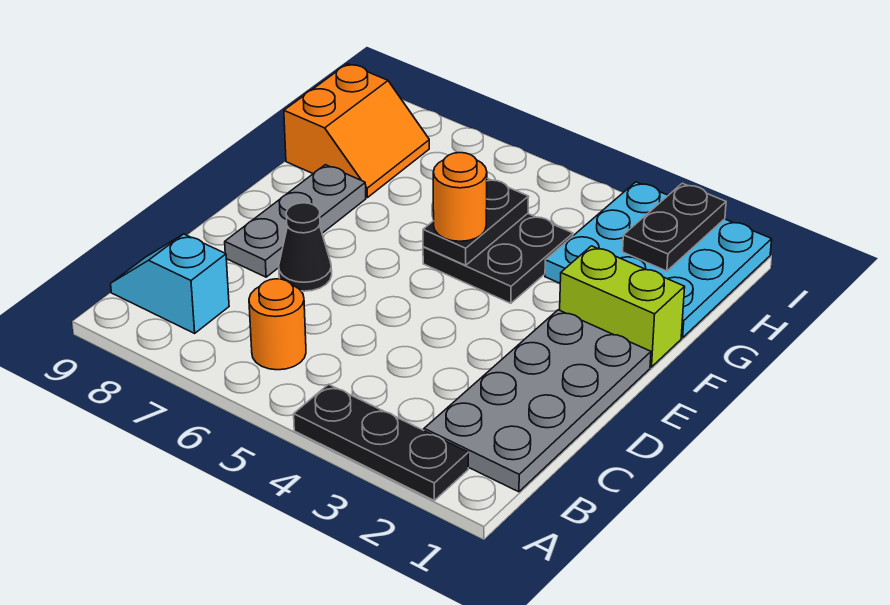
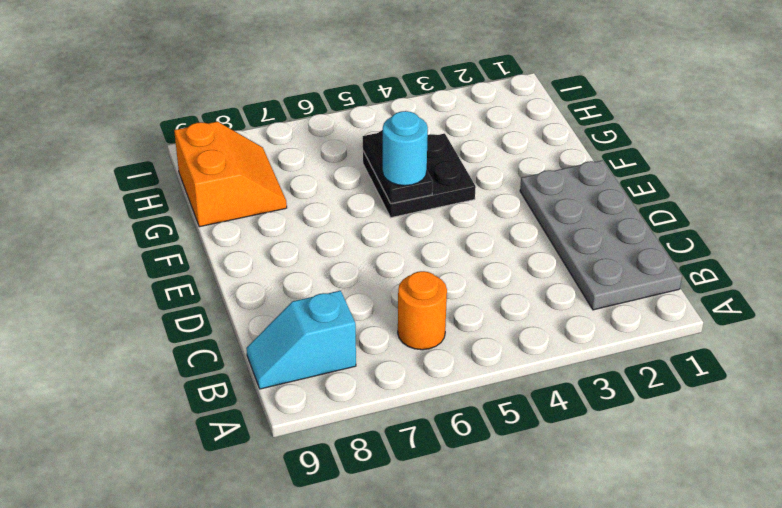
cyan round brick F5 level 3 -> orange round brick F5 level 3
none -> black plate A2:A4 level 1
none -> black cone D7 level 1
none -> grey plate D8:F8 level 1

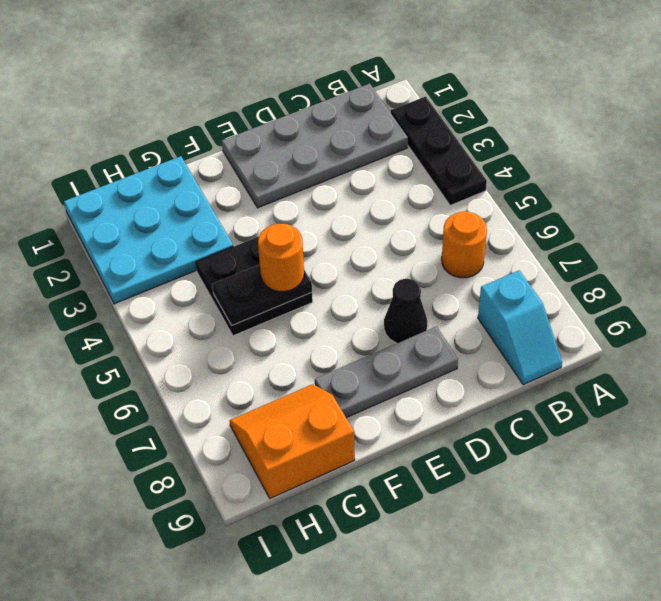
none -> lime brick F1:F2 level 1
none -> black plate H2:I2 level 2

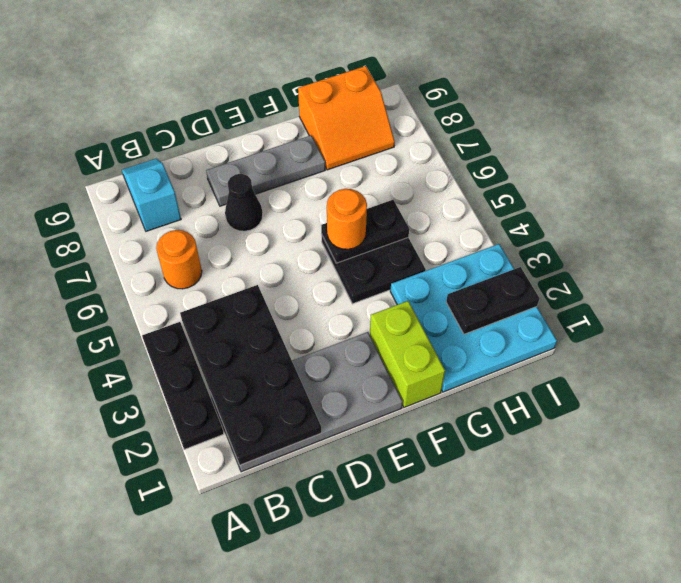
black plate B1:C4 level 2 -> none

